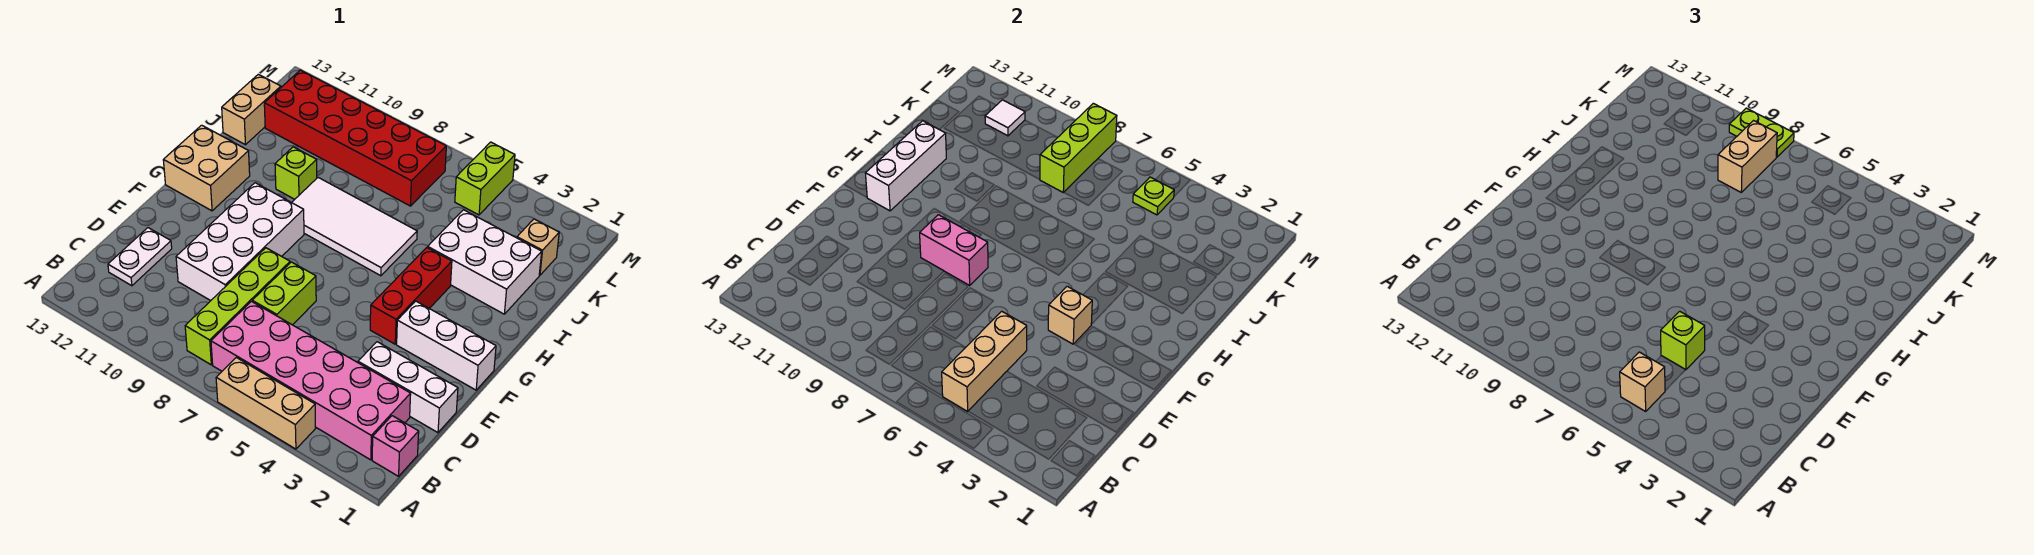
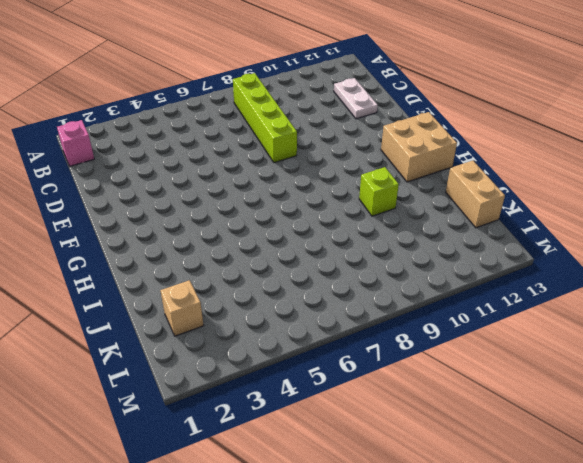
none -> tan brick A4:A6 level 1
none -> pink brick B2:C7 level 1
none -> white brick D1:D3 level 1

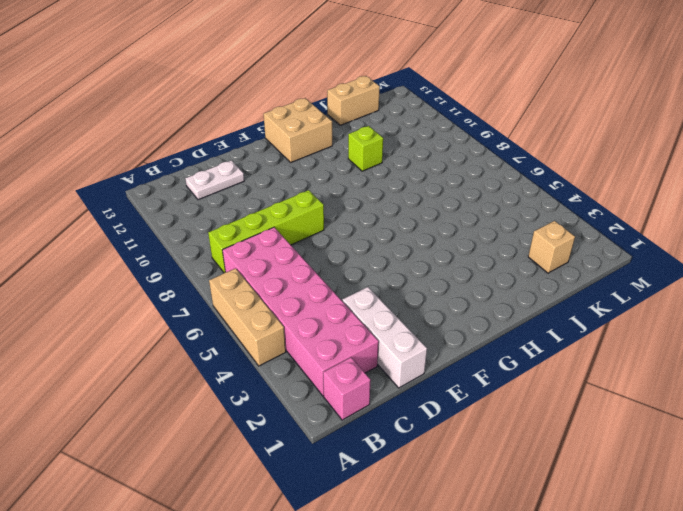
none -> lime brick D7:E7 level 1
none -> white brick D9:G10 level 1
none -> white brick F1:F3 level 1

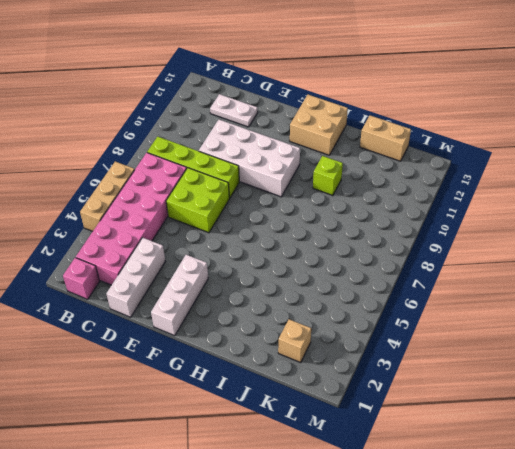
lime brick D6:E7 level 1 -> lime brick D7:E7 level 1
none -> red brick F4:H4 level 1
none -> white tile H6:I9 level 1
none -> white brick I2:J4 level 1

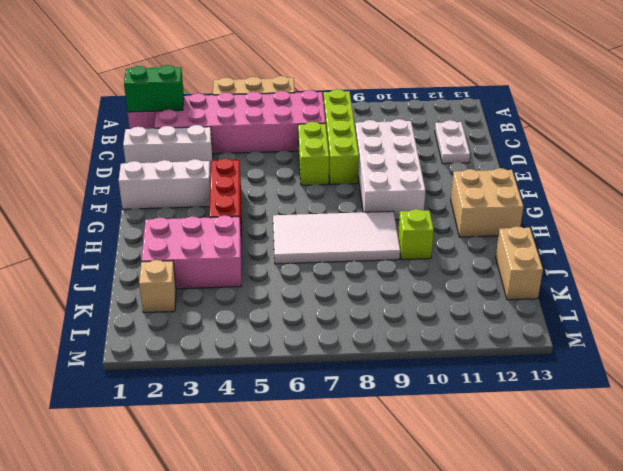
green brick B1:B2 level 2 -> none
pink brick I2:J4 level 1 -> white brick I2:J4 level 1
none -> red brick K7:L12 level 1
none -> lime brick L5:M5 level 1
none -> tan brick B5:D5 level 2

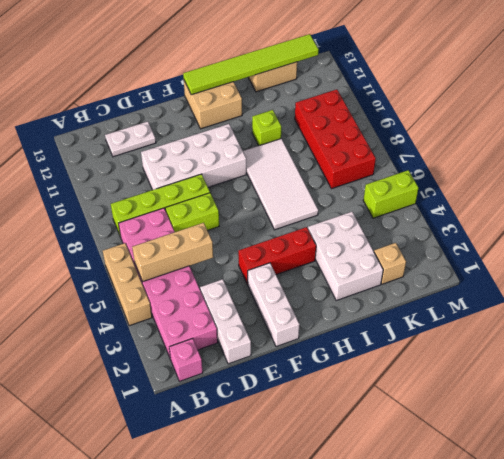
lime tile G13:L13 level 2 -> none
red brick K7:L10 level 1 -> red brick K7:L12 level 1
none -> tan brick F4 level 2
none -> pink brick F8:F9 level 2
none -> white brick G12:I12 level 2

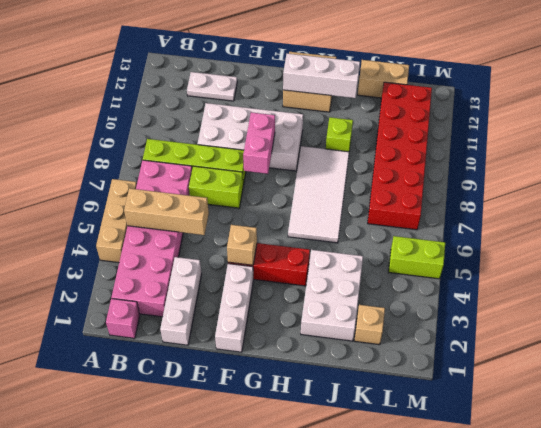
none -> lime brick K8:M8 level 2
none -> lime plate L5 level 2
none -> white tile L11 level 2

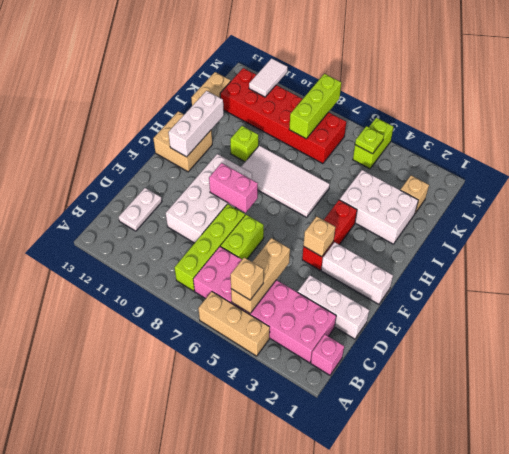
white tile L11:M11 level 2 -> white tile L11 level 2
none -> lime brick D5 level 3
none -> tan brick K8:L8 level 3
none -> lime plate M8:M9 level 3

